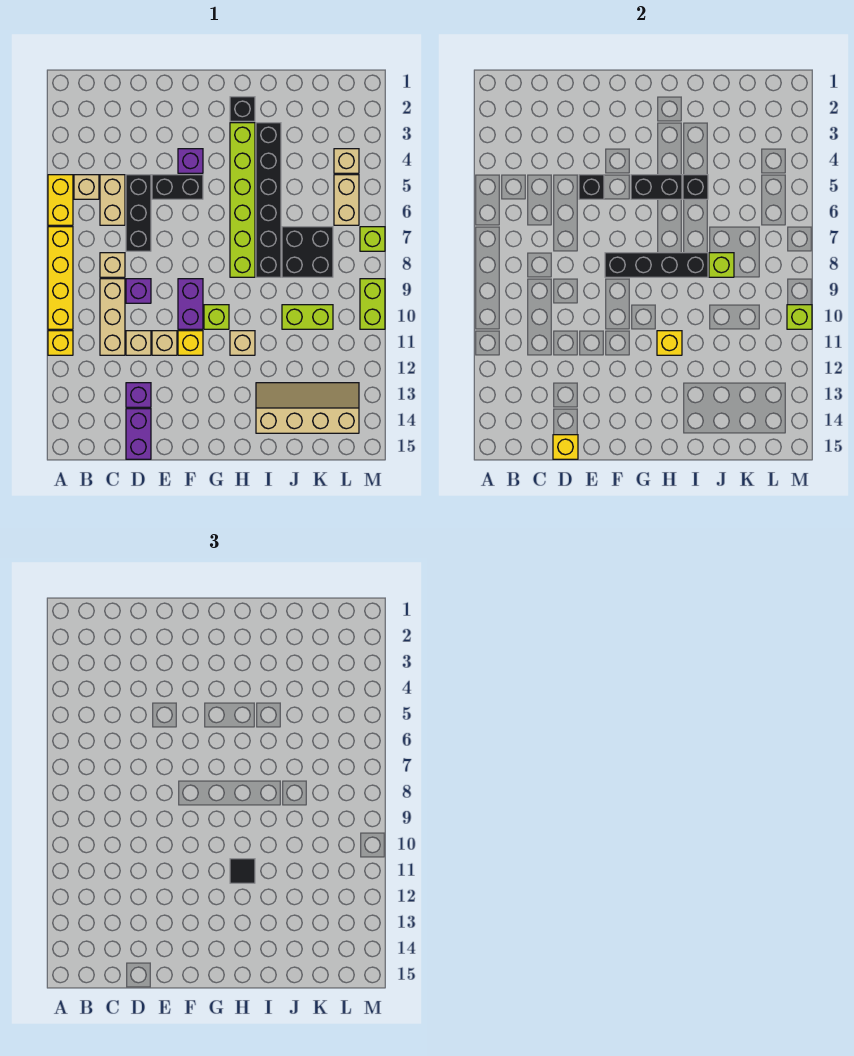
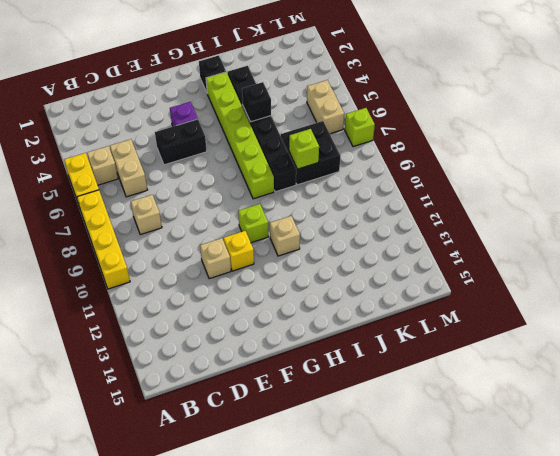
none -> yellow brick A11 level 1
none -> tan brick C9:C11 level 1
none -> black brick D5:D7 level 1
none -> purple brick D9 level 1

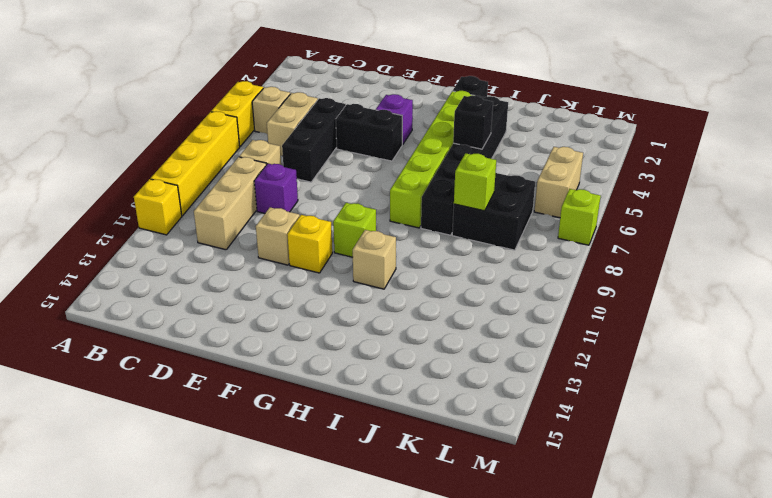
none -> tan brick D11 level 1
none -> purple brick D13 level 1
none -> purple brick D14:D15 level 1
none -> purple brick F9:F10 level 1

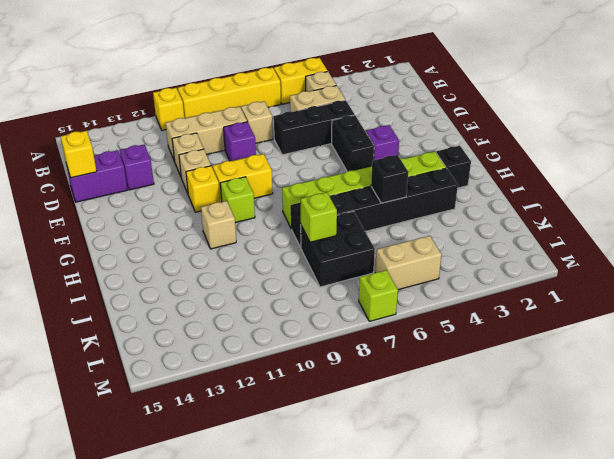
yellow brick F9:F10 level 1 -> purple brick F9:F10 level 1
none -> tan slope I13:L14 level 1 top 14
none -> lime brick J10:K10 level 1
none -> tan brick L4 level 1
none -> lime brick M9:M10 level 1

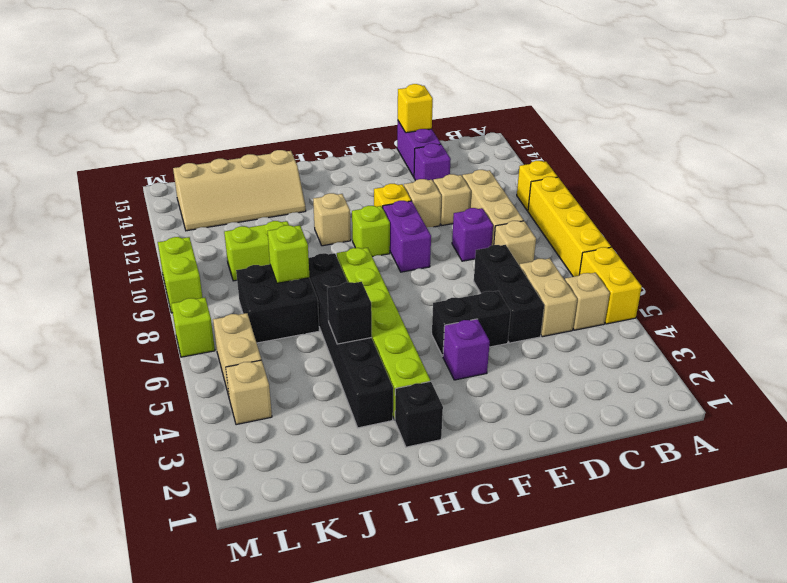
none -> black brick E5 level 2
none -> black brick F8:I8 level 2
none -> black brick G5:H5 level 2
none -> yellow brick H11 level 2

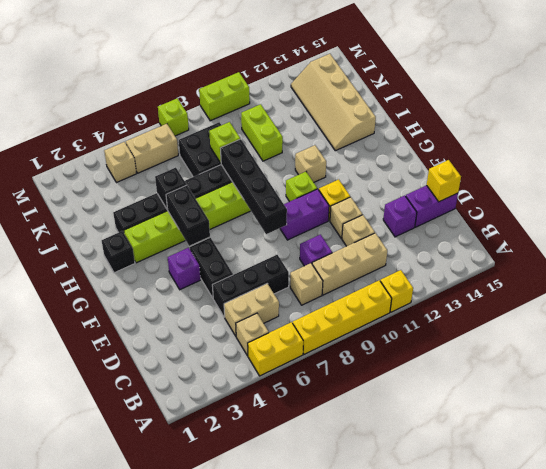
none -> black brick E5 level 2
none -> yellow brick H11 level 2
none -> lime brick M10 level 2
none -> black tile H11 level 3

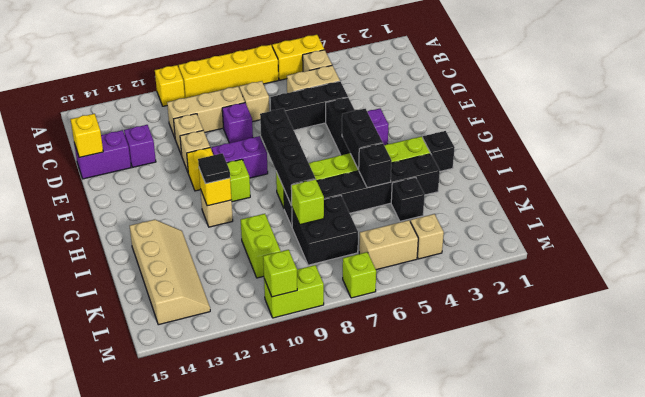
black brick J4 level 1 -> black brick E5 level 2

